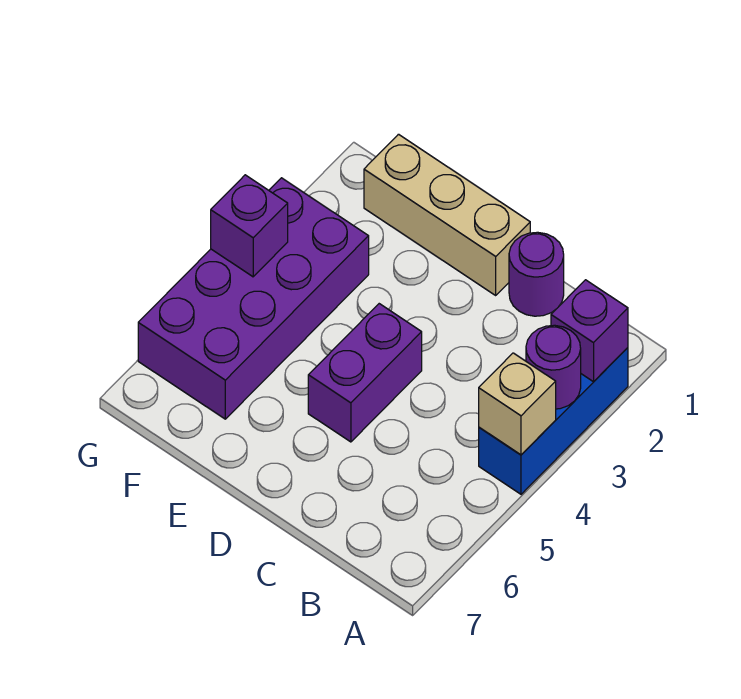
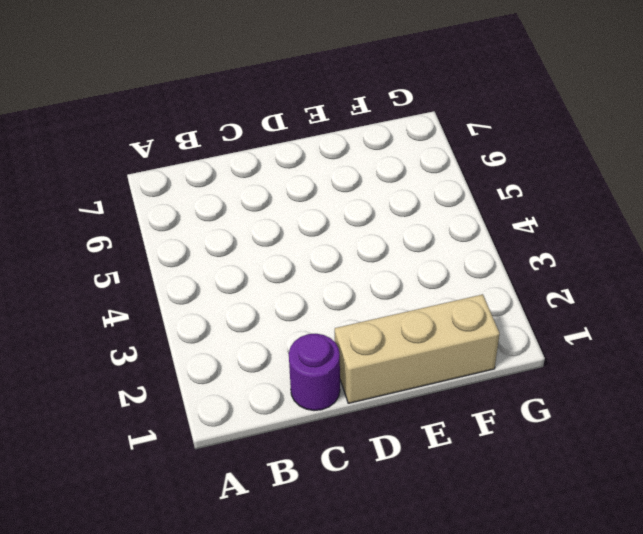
none -> blue brick A2:A4 level 1
none -> purple brick D4:D5 level 1

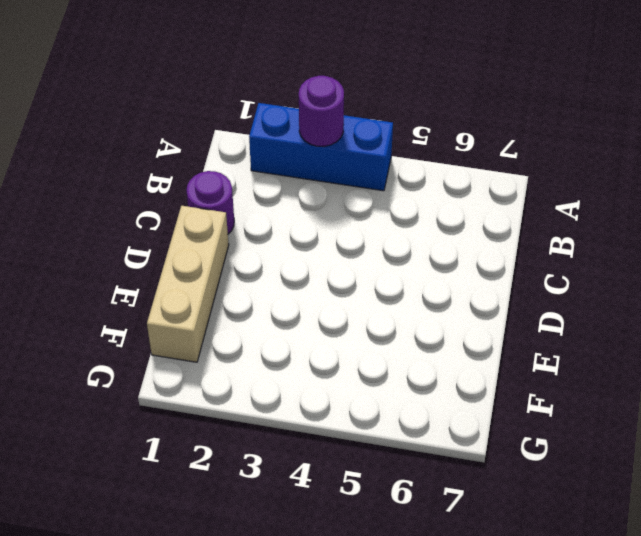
none -> purple brick D4:D5 level 1
none -> purple brick F3:G6 level 1

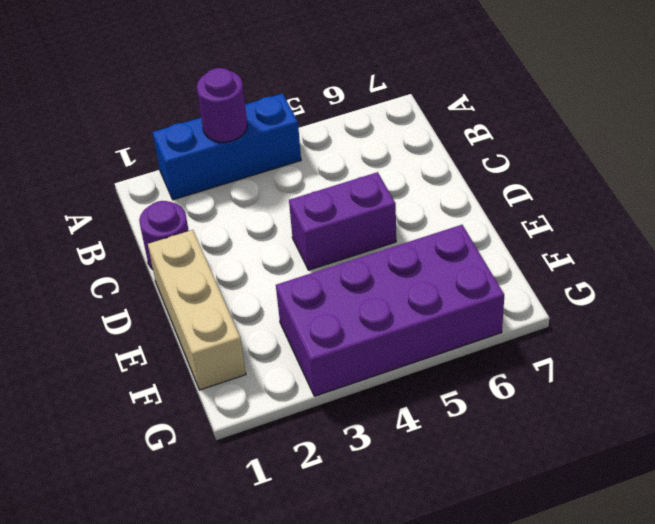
none -> purple brick A2 level 2
none -> tan brick A4 level 2

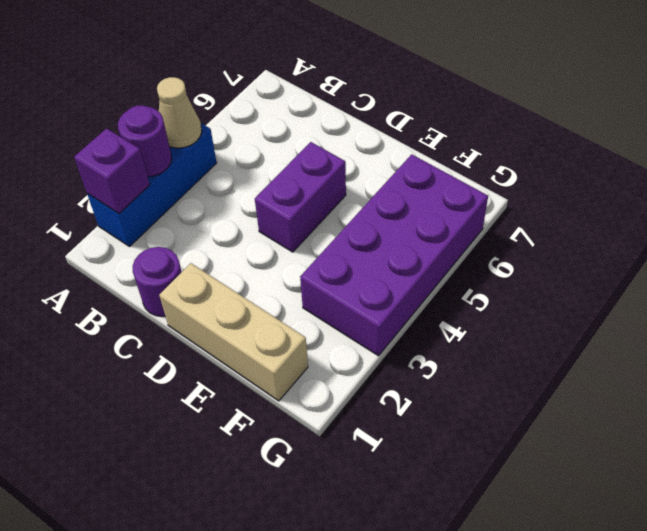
tan cone A4 level 2 -> tan brick A4 level 2
none -> purple brick G4 level 2

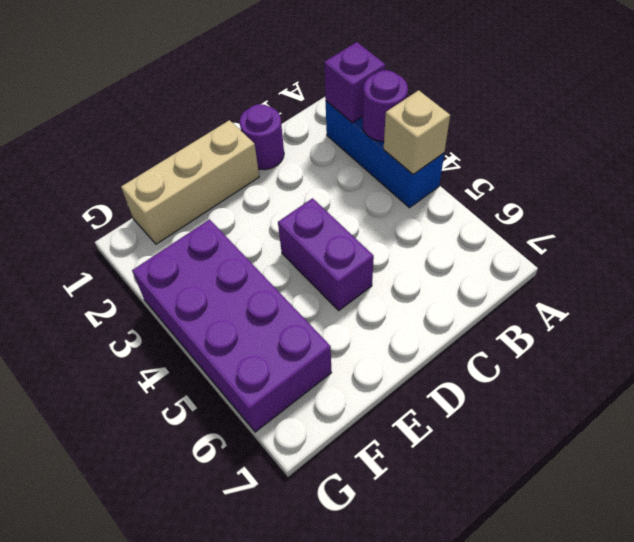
none -> purple brick G4 level 2

